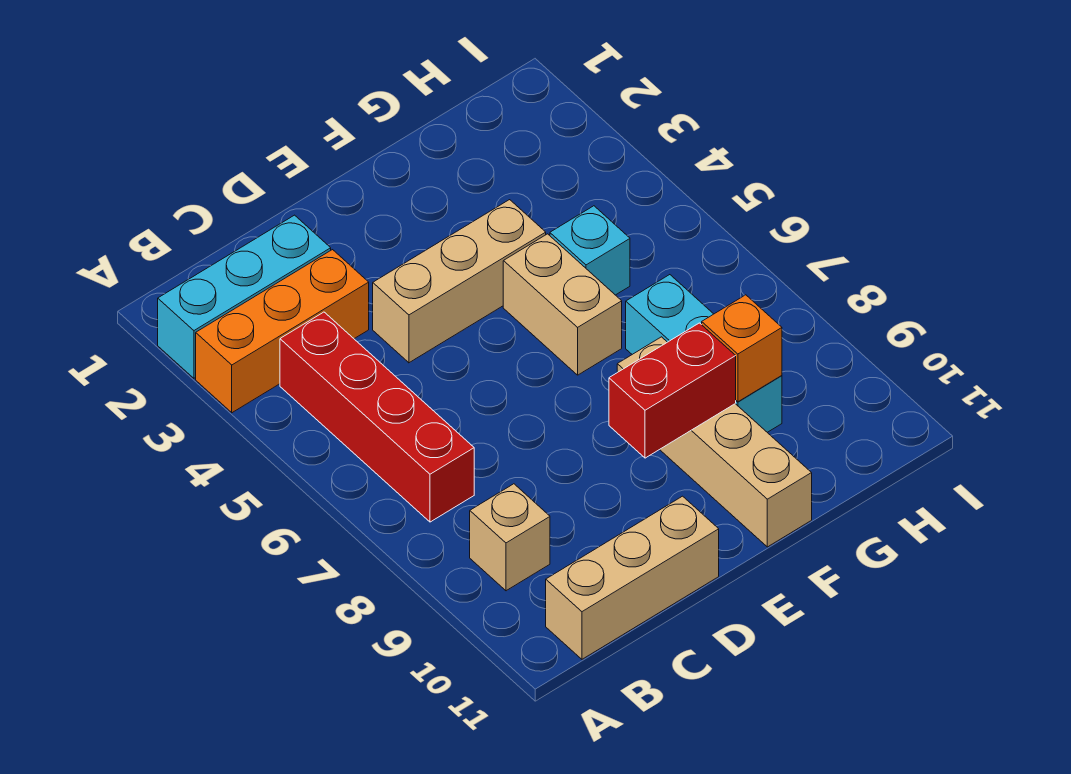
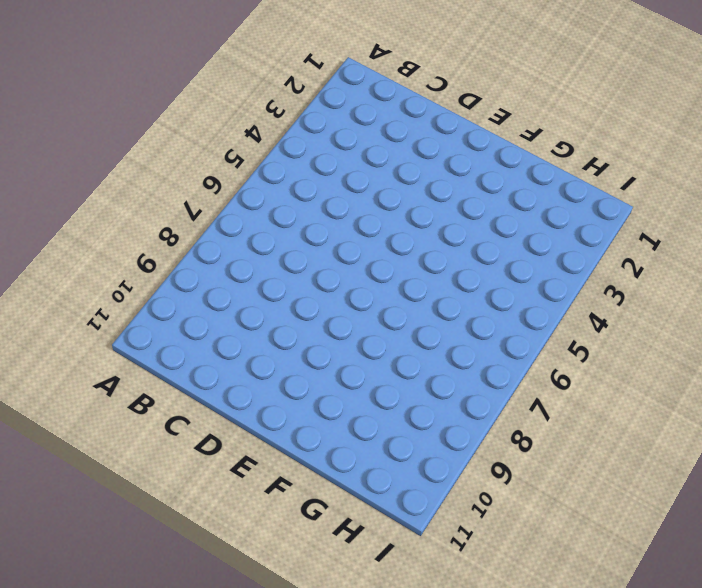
none -> cyan brick A2:C2 level 1
none -> orange brick A3:C3 level 1
none -> red brick B4:B7 level 1

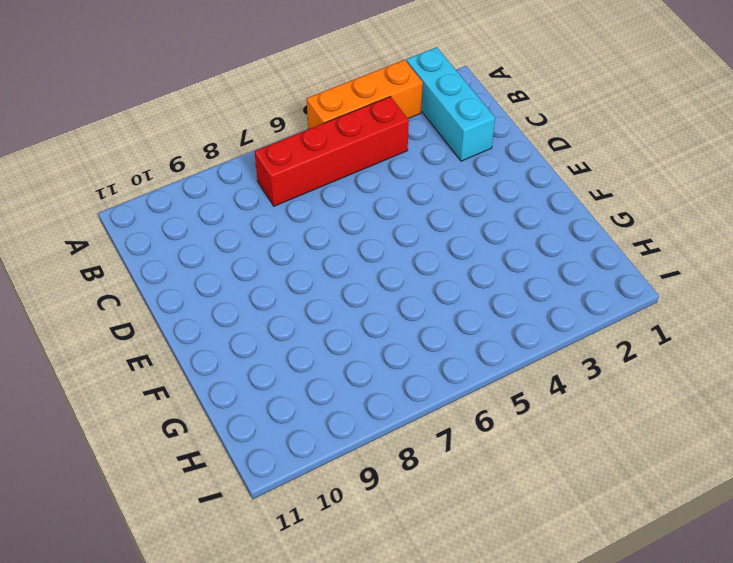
orange brick A3:A5 level 1 -> orange brick A3:C3 level 1
none -> tan brick B9 level 1
none -> tan brick B11:D11 level 1
none -> tan brick D4:F4 level 1

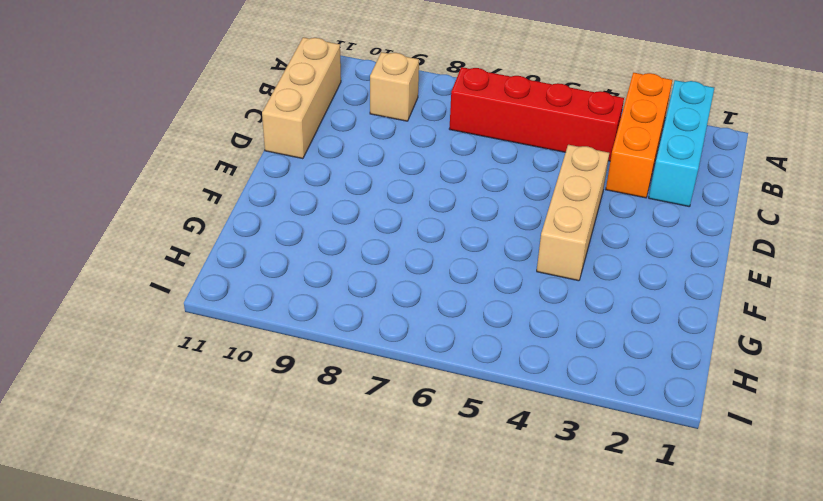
none -> tan brick F5:F6 level 1
none -> tan brick F8:F11 level 1
none -> cyan brick G5 level 1

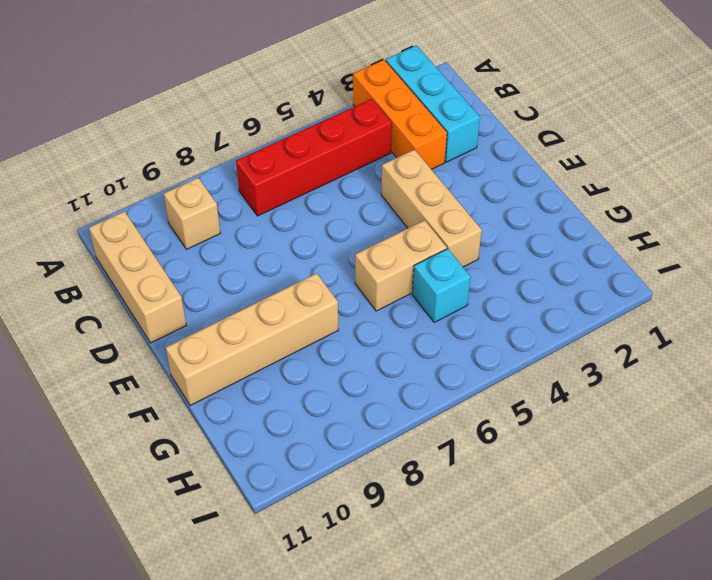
none -> cyan brick G7:G9 level 1
none -> red brick E9:F9 level 2
none -> orange brick G9 level 2

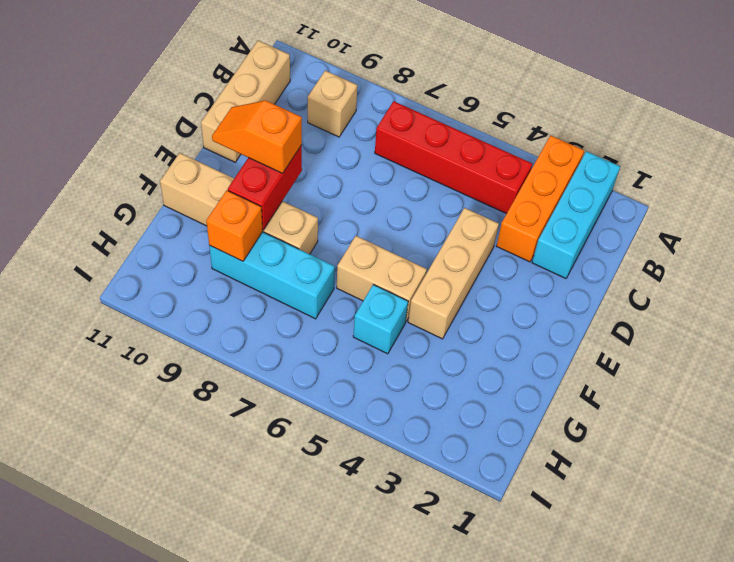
orange slope E9:E10 level 3 top 9 -> none

